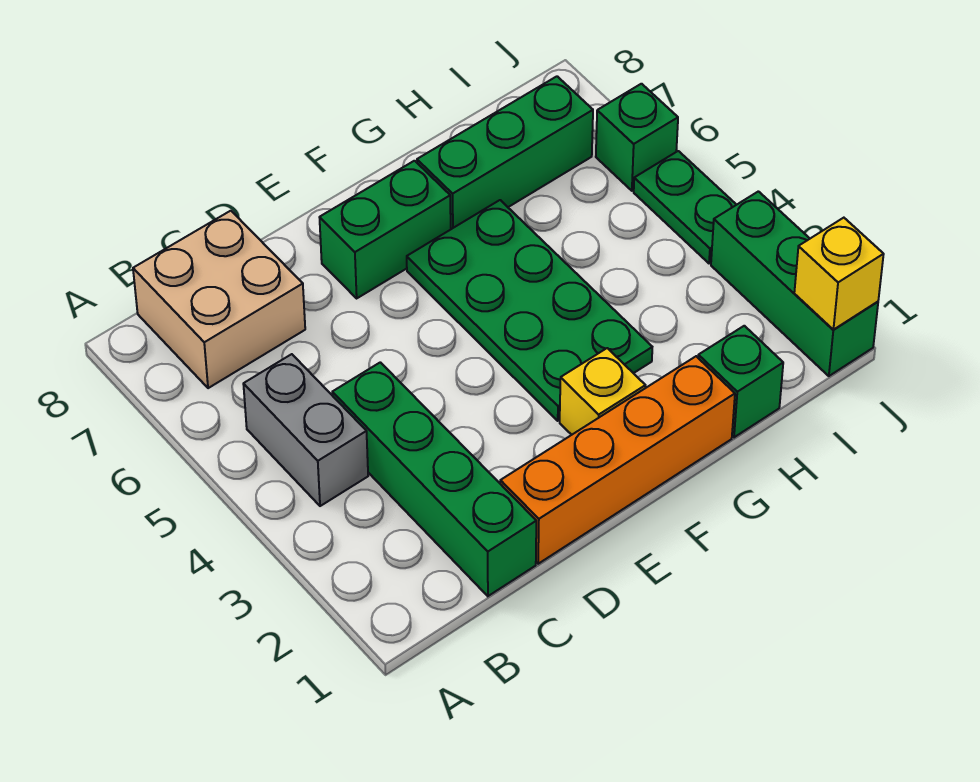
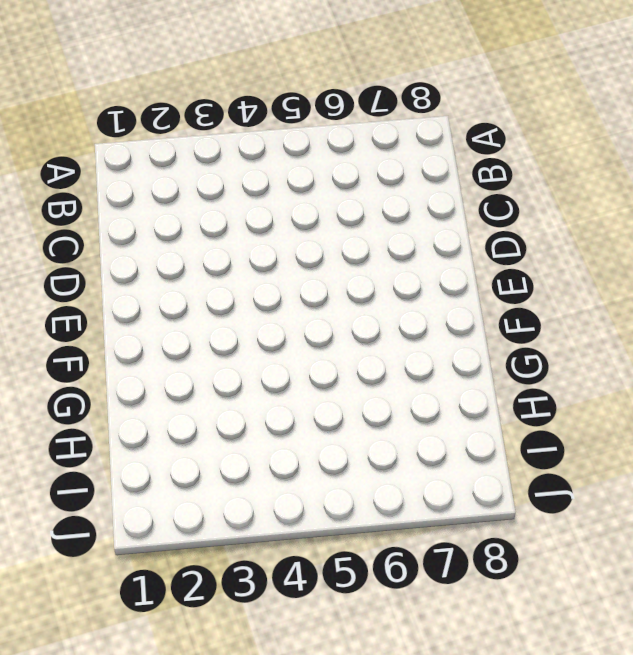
none -> grey brick B4:B5 level 1
none -> tan brick B7:C8 level 1
none -> green brick C1:C4 level 1

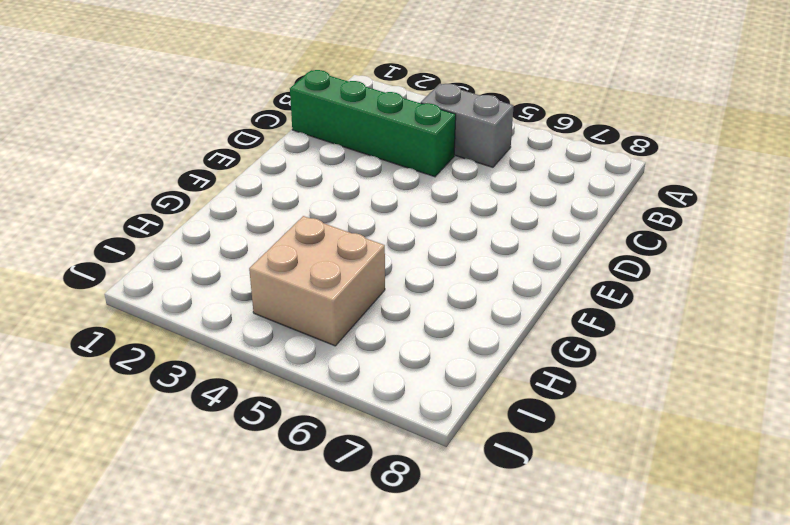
tan brick H4:I5 level 1 -> tan brick B7:C8 level 1
none -> orange brick D1:G1 level 1
none -> green brick E7:F7 level 1
none -> yellow brick F2 level 1

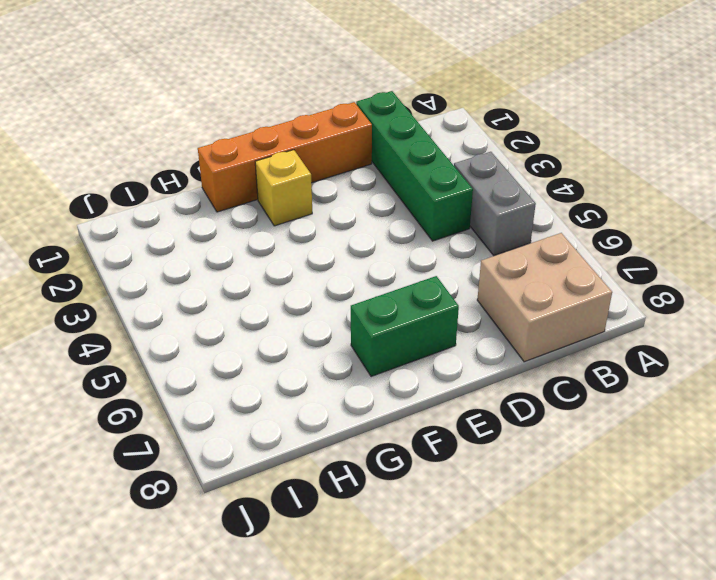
none -> green plate F3:G6 level 1
none -> green brick G7:I7 level 1
none -> green brick H1 level 1

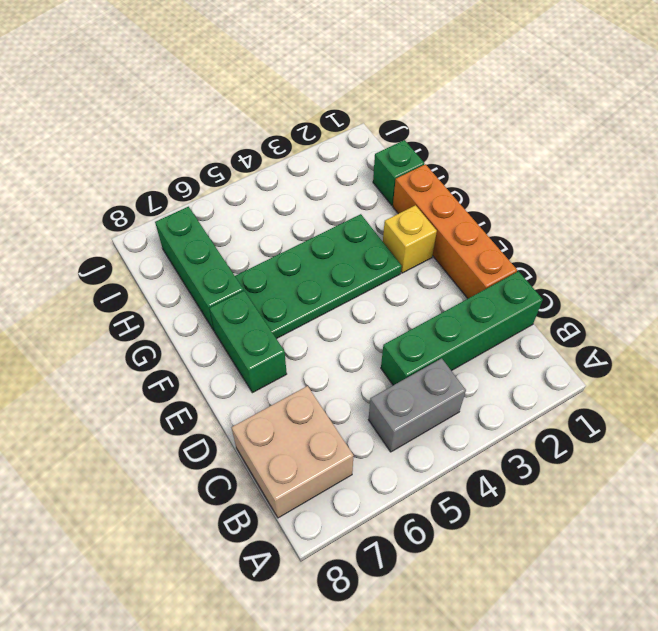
none -> green brick J1:J3 level 1
none -> green plate J4:J5 level 1
none -> green brick J6 level 1

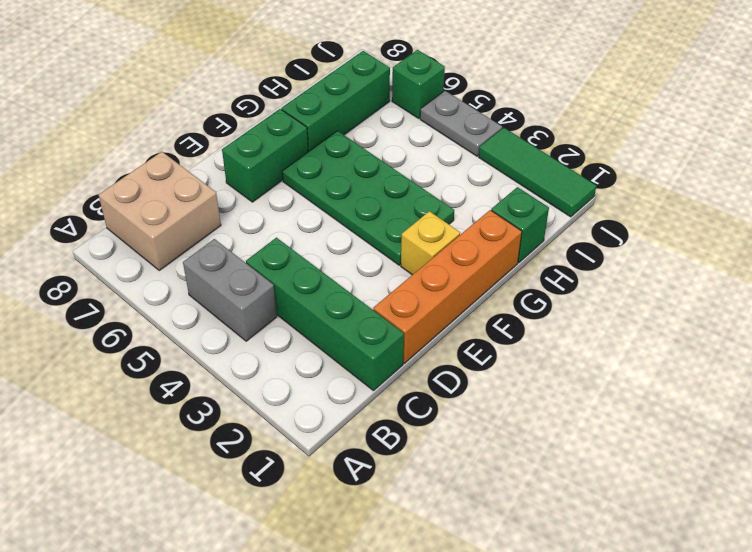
green tile J1:J3 level 1 -> green brick J1:J3 level 1
grey plate J4:J5 level 1 -> green plate J4:J5 level 1
none -> yellow brick J1 level 2

